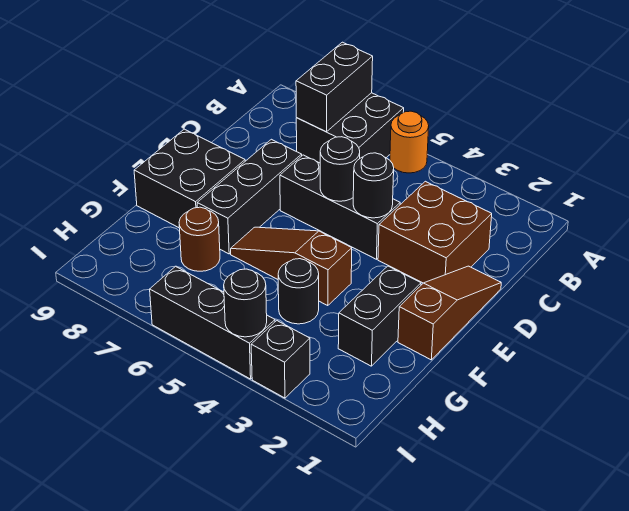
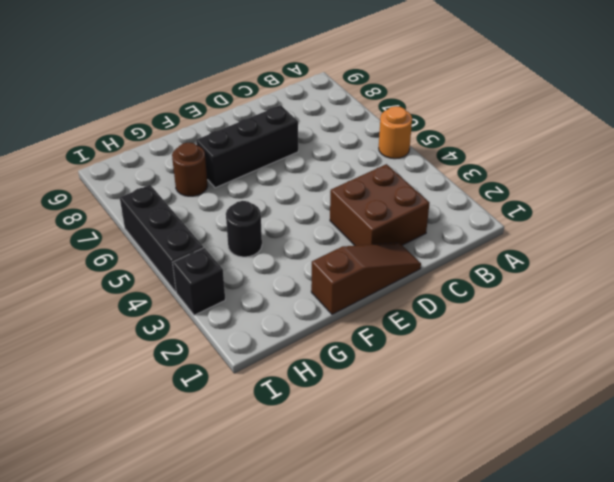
none -> black brick A6:B7 level 1
none -> black brick D4:D6 level 1
none -> black brick E8:F9 level 1

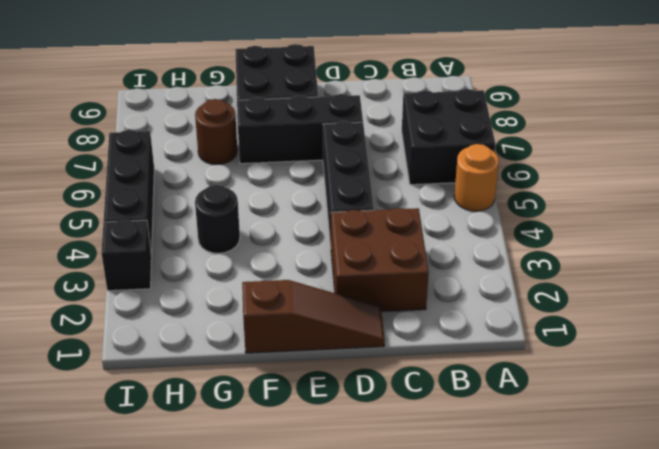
none -> black brick F2:G2 level 1
none -> brown slope F4:F6 level 1 top 4
none -> black brick A7:B7 level 2

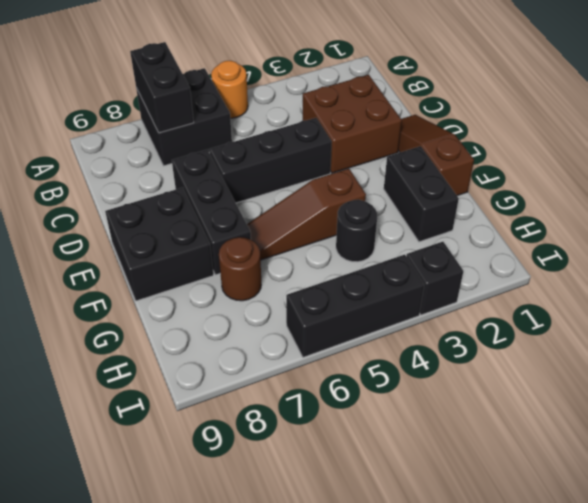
none -> black round brick D4 level 2
none -> black round brick D5 level 2
none -> black round brick I4 level 2

